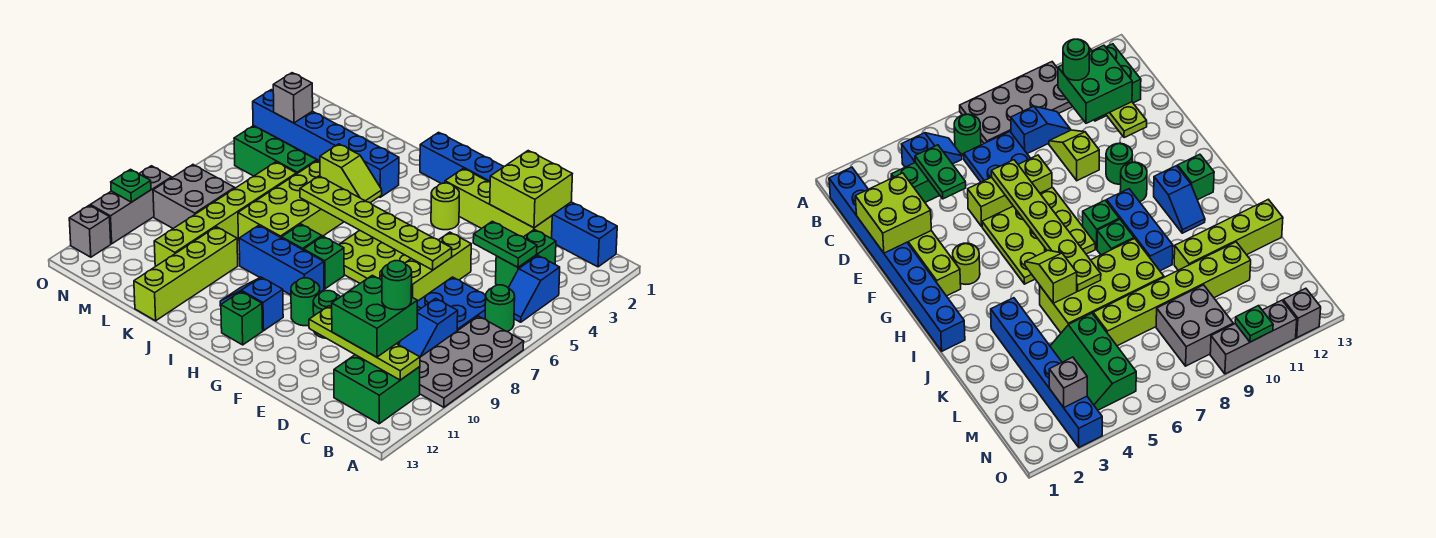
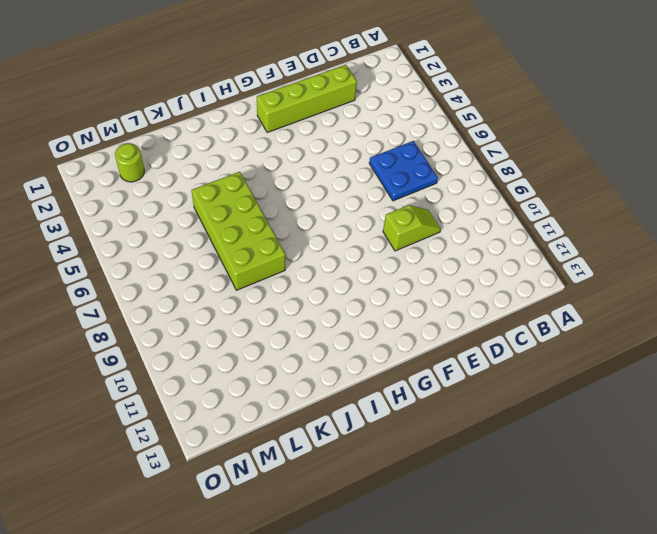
lime round brick M2 level 1 -> lime round brick G3 level 1
none -> grey plate A7:B10 level 1
none -> blue brick B1:I1 level 1
none -> blue slope B4:B5 level 1 top 4
none -> green round brick B6 level 1

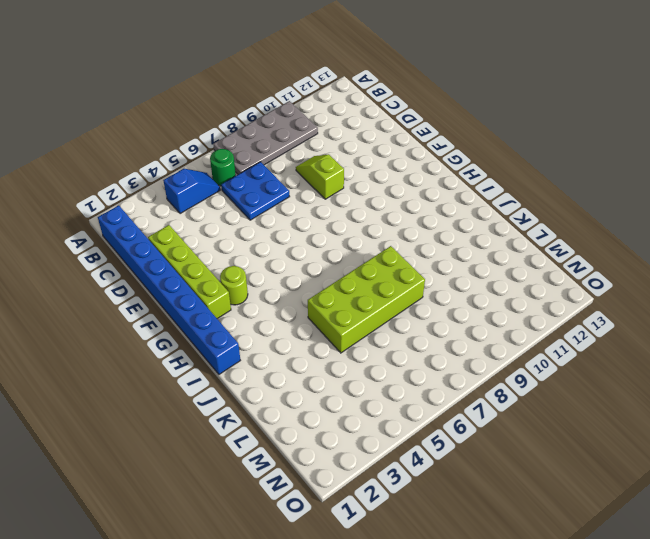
none -> green brick B11:C12 level 1
none -> green brick C3:C4 level 1
none -> blue slope C8:C9 level 1 top 8
none -> lime brick E5:E7 level 1

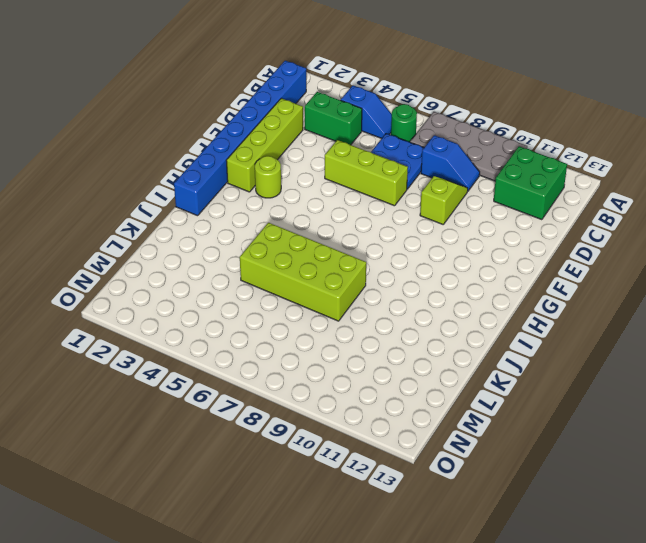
none -> lime plate F5:H7 level 1
none -> green round brick F10 level 1
none -> green round brick G10 level 1
none -> green brick H8 level 1

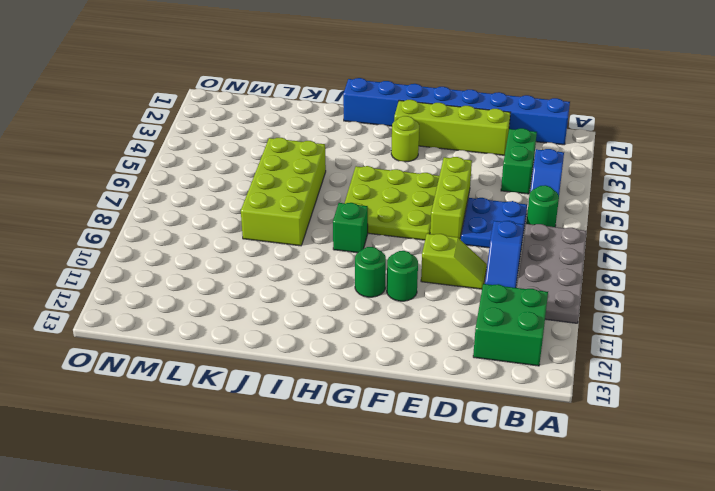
none -> blue brick H9:J9 level 1
none -> blue slope H11:I11 level 1 top H
none -> green brick H12 level 1
none -> green brick I8 level 1

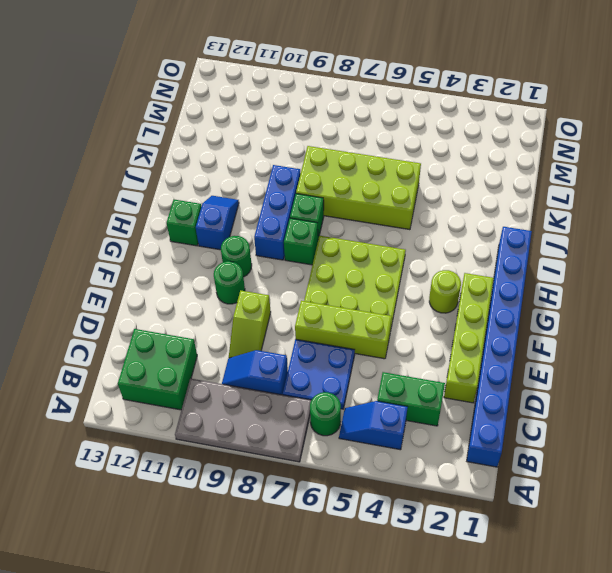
none -> blue brick J3:O3 level 1
none -> lime brick K10:K13 level 1
none -> green slope L4:N5 level 1 top 5
none -> lime brick L6:L11 level 1

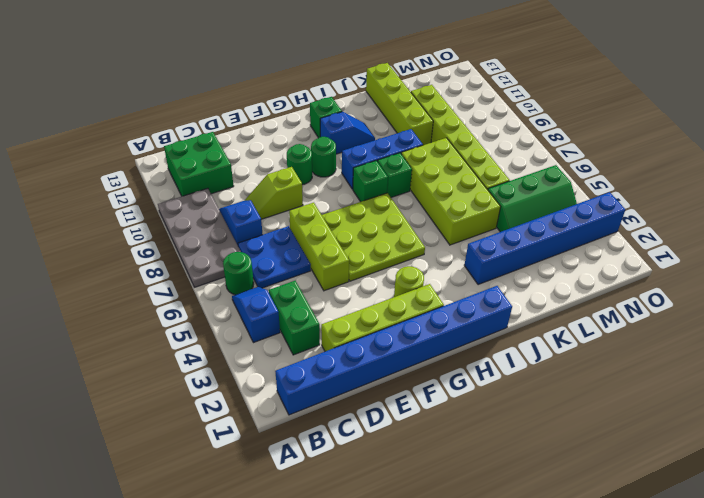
none -> grey brick M8:N9 level 1
none -> grey brick O9:O11 level 1
none -> grey brick O12 level 1
none -> lime plate B11:E11 level 2

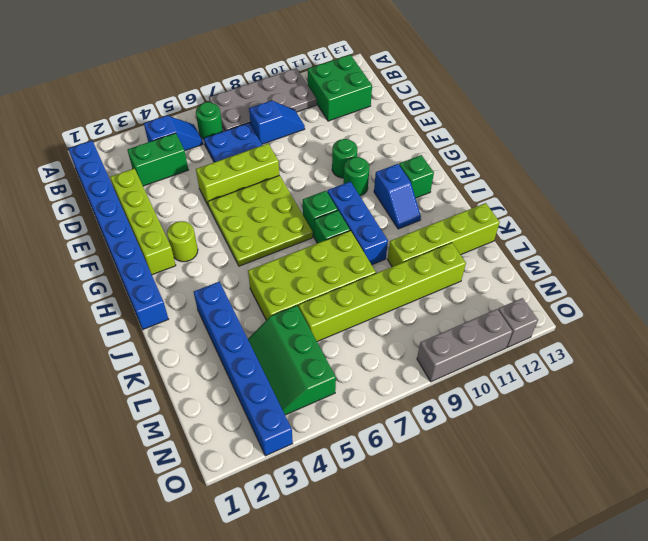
none -> lime slope D9:E9 level 1 top E
none -> grey brick M8:N9 level 1
none -> lime plate B11:E11 level 2
none -> green plate C4:D4 level 2

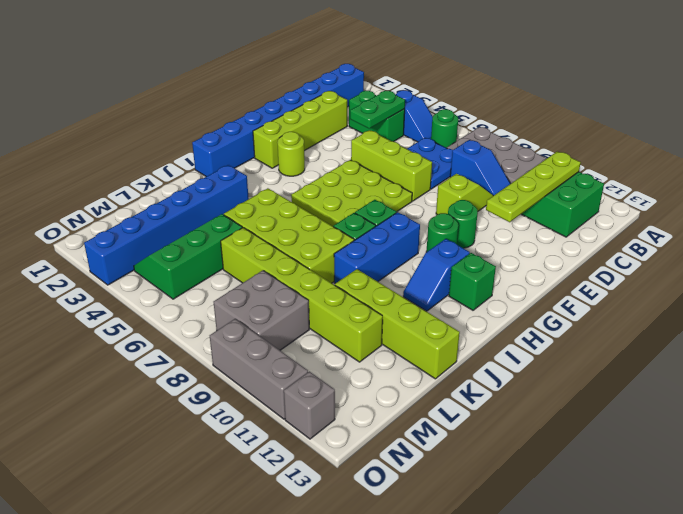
none -> lime brick D1:E2 level 2
none -> lime plate E6:J6 level 2
none -> lime slope I5:J5 level 2 top J
none -> grey brick N3 level 2

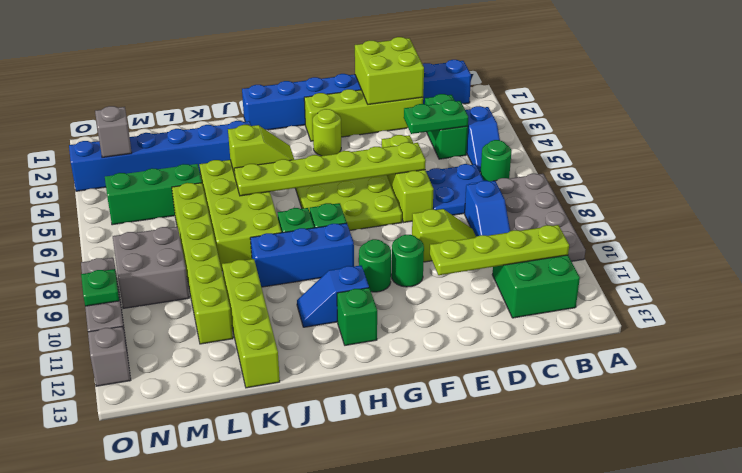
none -> green brick C10:D11 level 3
none -> green round brick C10 level 4

